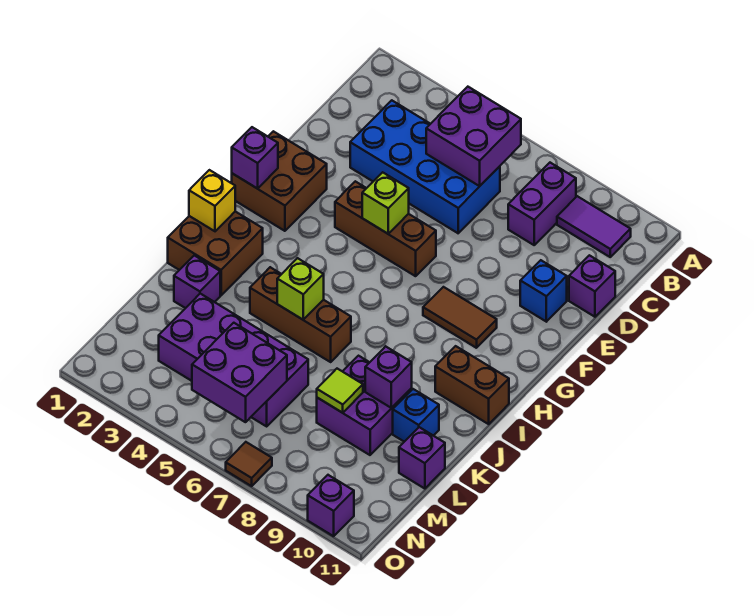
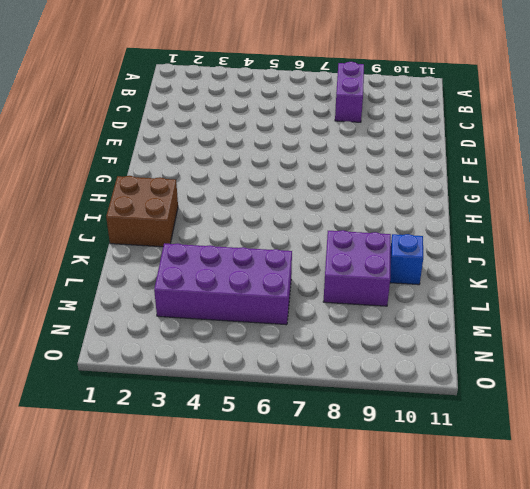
none -> purple tile B9:B10 level 1
none -> blue brick C3:D6 level 1
none -> purple brick D11 level 1

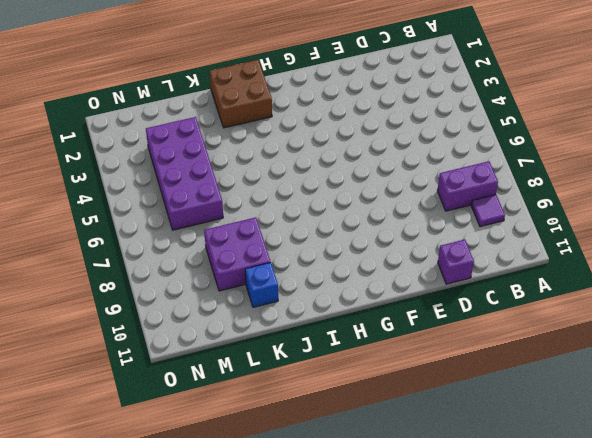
purple tile B9 level 1 -> purple tile B9:B10 level 1
none -> blue brick C3:D6 level 1
none -> blue brick E10 level 1
none -> brown brick F1:G2 level 1

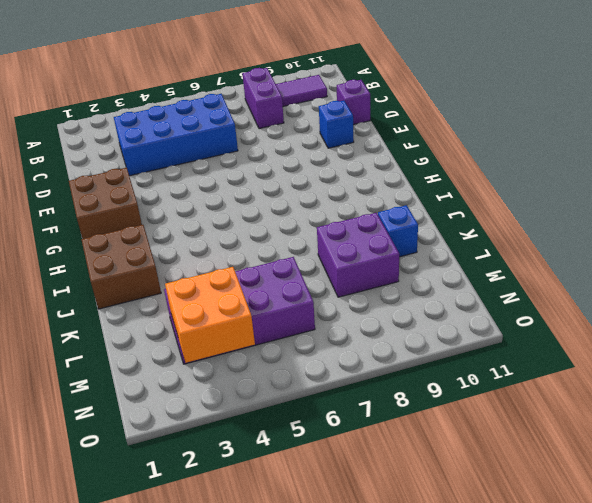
orange brick M3:N4 level 2 -> none
none -> brown brick F4:F6 level 1
none -> brown tile G8:G9 level 1
none -> brown brick I10:I11 level 1

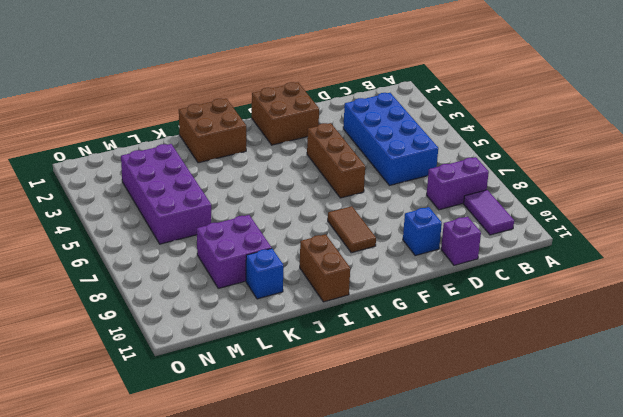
none -> brown brick J4:J6 level 1
none -> purple brick K2 level 1
none -> purple brick L11 level 1

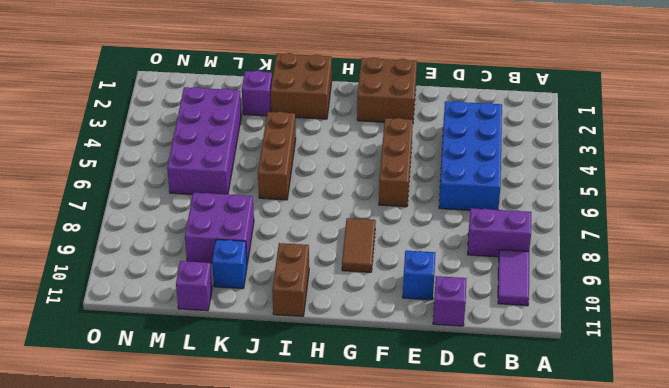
none -> brown tile O7 level 1
none -> purple brick O10 level 1
none -> purple brick B5:C6 level 2

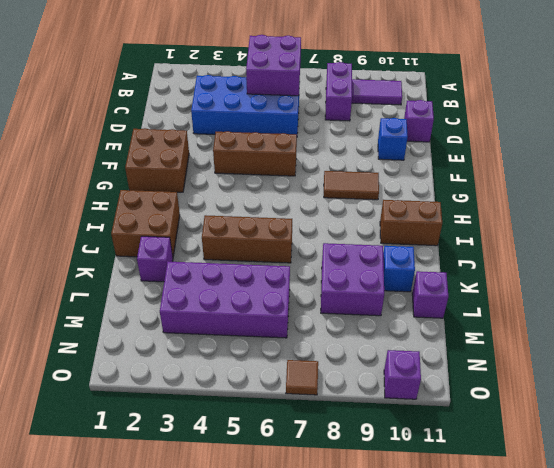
none -> lime brick F5 level 2
none -> purple brick G1 level 2
none -> yellow brick I1 level 2

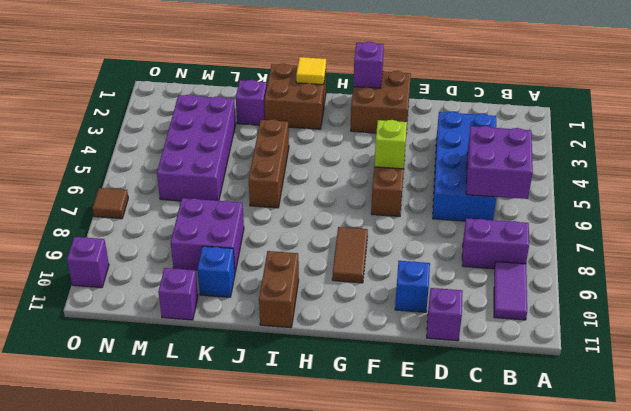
yellow tile I1 level 2 -> yellow brick I1 level 2
none -> lime brick J5 level 2
none -> purple brick K9 level 2
none -> lime tile L8 level 2

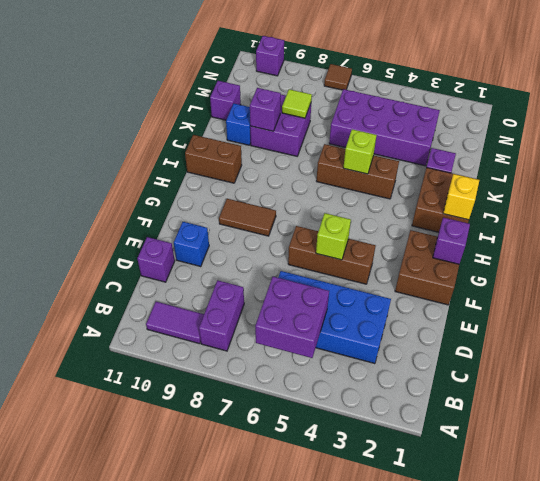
none -> purple brick M5:N6 level 2

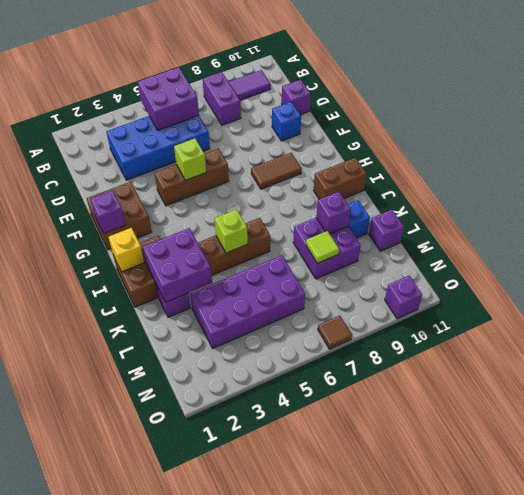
purple brick J2:K3 level 2 -> purple brick M5:N6 level 2

